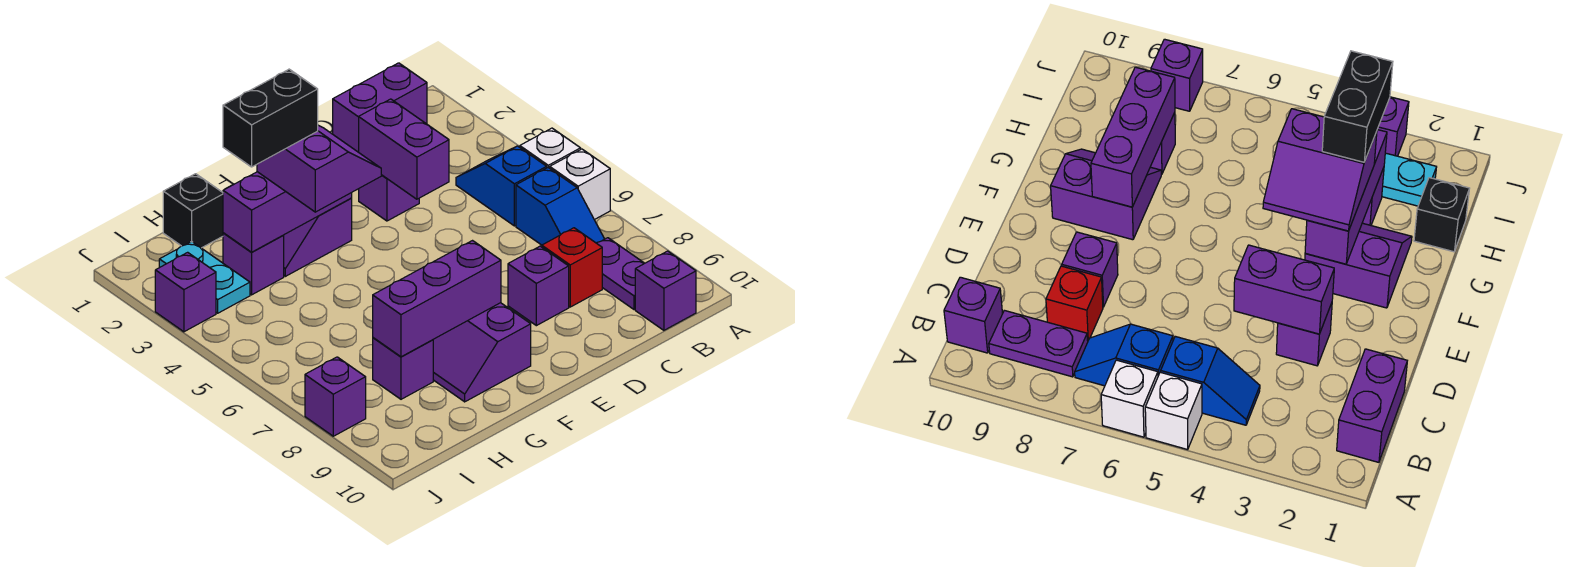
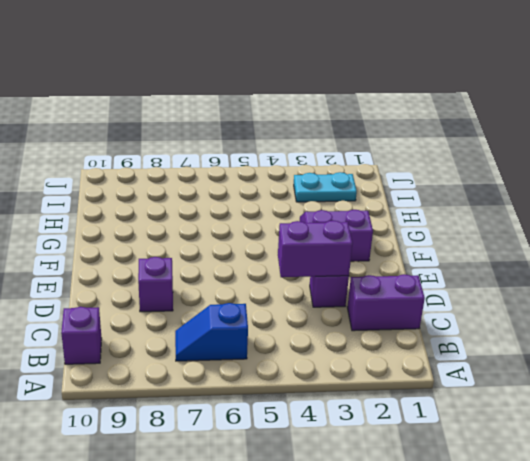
purple brick C1:C2 level 1 -> purple brick B1:C1 level 1
none -> white brick A5 level 1
none -> white brick A6 level 1
none -> blue slope B4:B5 level 1 top 5

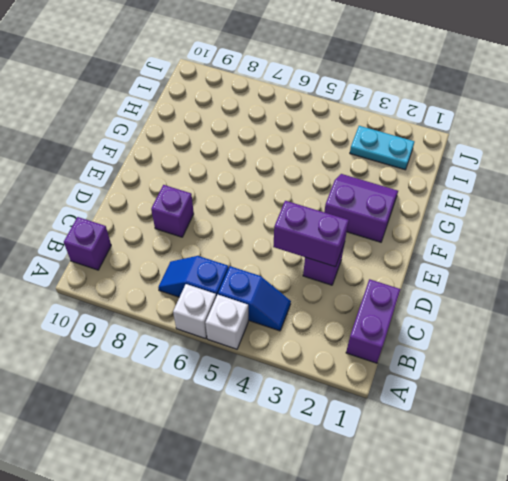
none -> purple plate B8:B9 level 1
none -> red brick C8 level 1
none -> purple slope F8:G9 level 1 top F

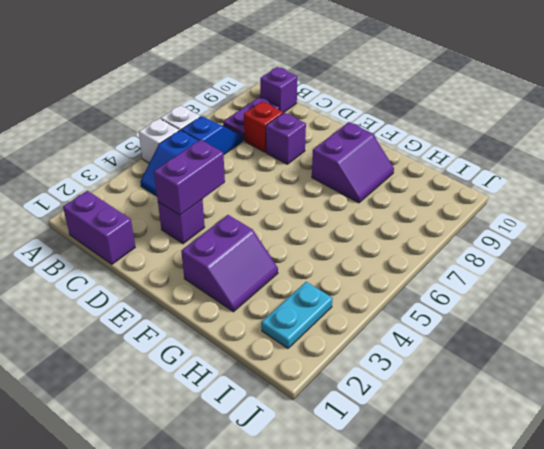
none -> black brick H1 level 1
none -> purple brick H3 level 1
none -> purple brick H8 level 1

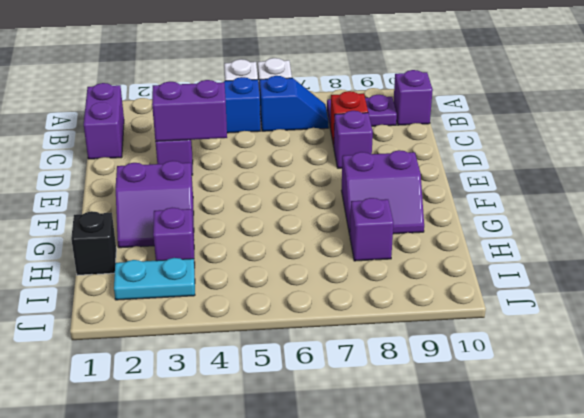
none -> purple brick J3 level 1
none -> purple brick J8 level 1
none -> purple brick F3:H3 level 2

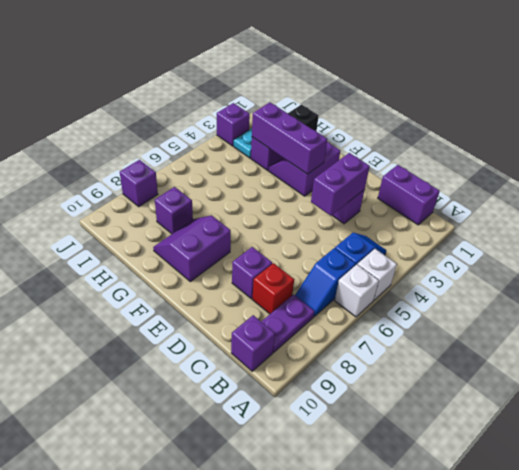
none -> purple brick F8:H8 level 2
none -> purple slope F3:G4 level 3 top G
none -> black brick G3:H3 level 4

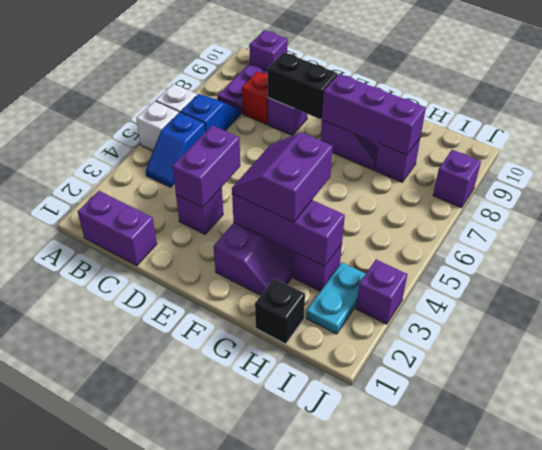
black brick D8:E8 level 2 -> black brick G3:H3 level 4

